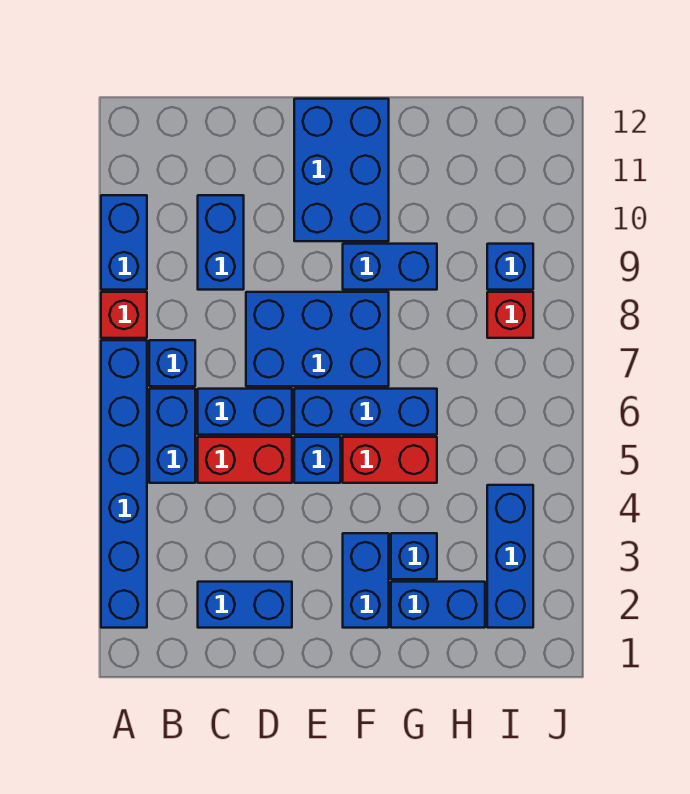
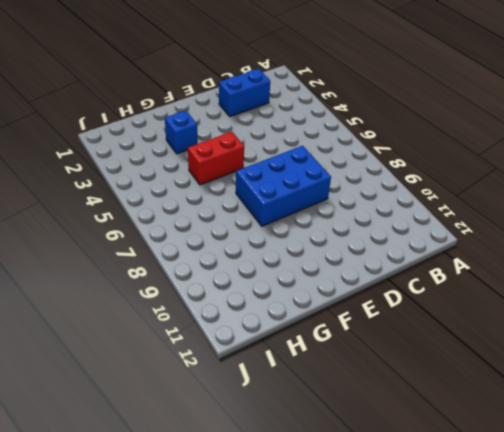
none -> blue brick A2:A7 level 1
none -> red brick A8 level 1
none -> blue brick A9:A10 level 1

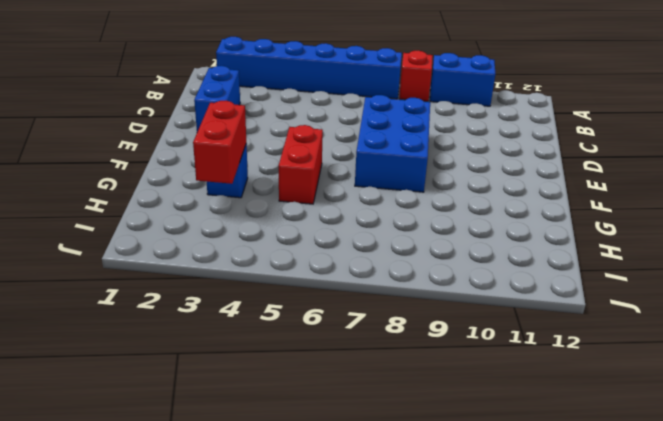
red brick G3:H3 level 2 -> red brick C5:D5 level 1
none -> blue brick B5:B6 level 1
none -> blue brick B7 level 1
none -> blue brick C6:D6 level 1

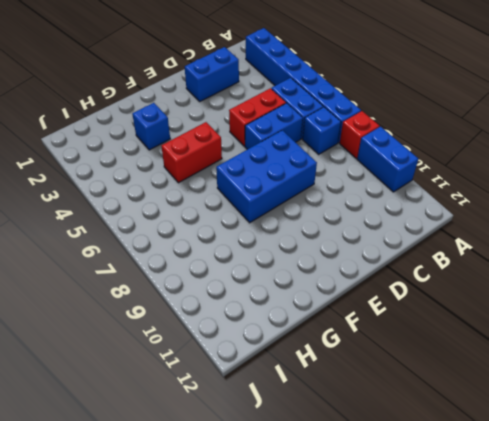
none -> blue brick C9:C10 level 1
none -> blue brick E5 level 1
none -> blue brick E6:G6 level 1

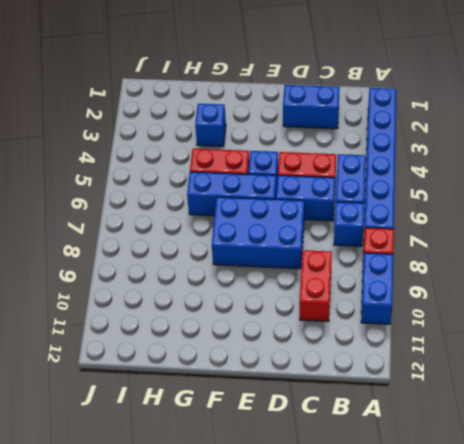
red brick C9:C10 level 1 -> blue brick C9:C10 level 1
none -> blue brick E10:F12 level 1
none -> blue brick F2:F3 level 1
none -> blue brick F9:G9 level 1

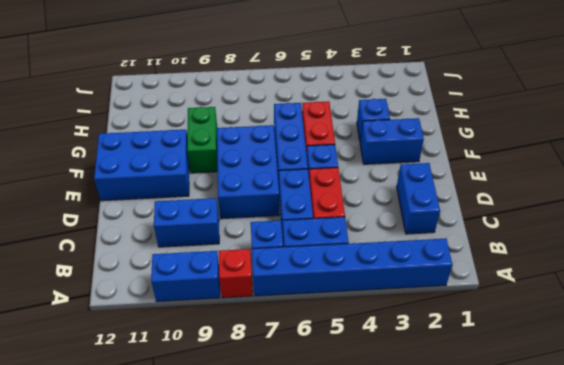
green brick F9:G9 level 1 -> blue brick F9:G9 level 1
none -> blue brick G2:H2 level 1
none -> blue brick I2:I4 level 1
none -> red brick I8 level 1

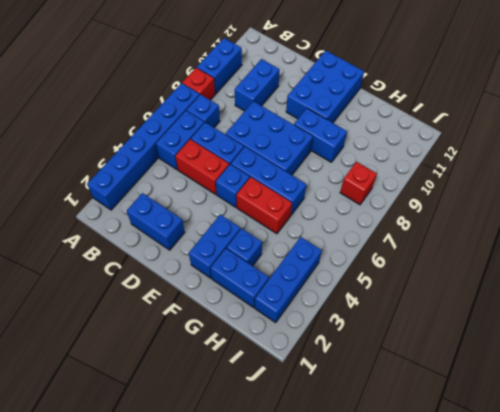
none -> blue brick I9 level 1

